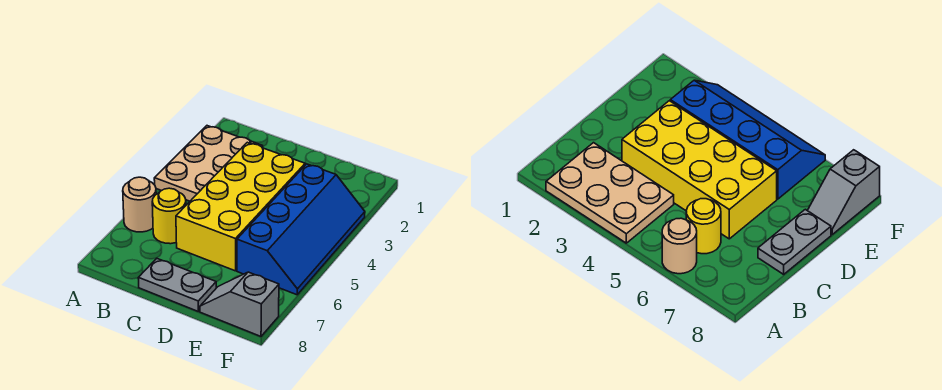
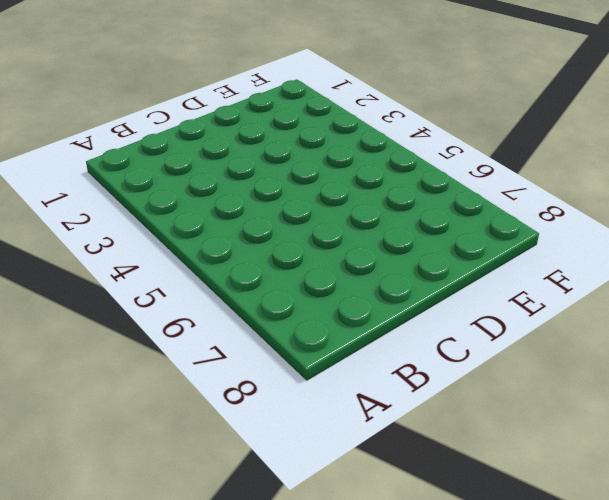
none -> tan plate A2:B4 level 1
none -> tan round brick A6 level 1

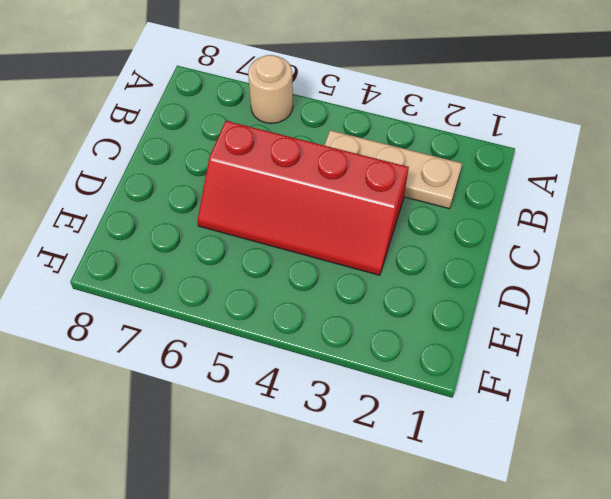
tan plate B2:B4 level 1 -> tan plate A2:B4 level 1
red slope C3:D6 level 1 top C -> yellow brick C3:D6 level 1
none -> yellow round brick B6 level 1
none -> grey plate C8:D8 level 1

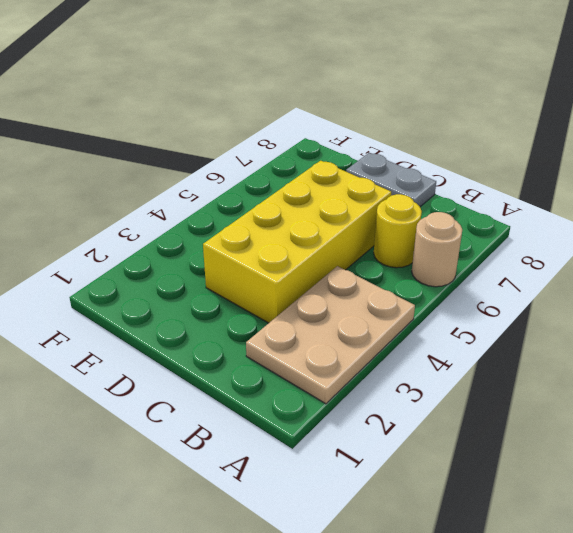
none -> blue slope E3:F6 level 1 top E
none -> grey slope E8:F8 level 1 top F

